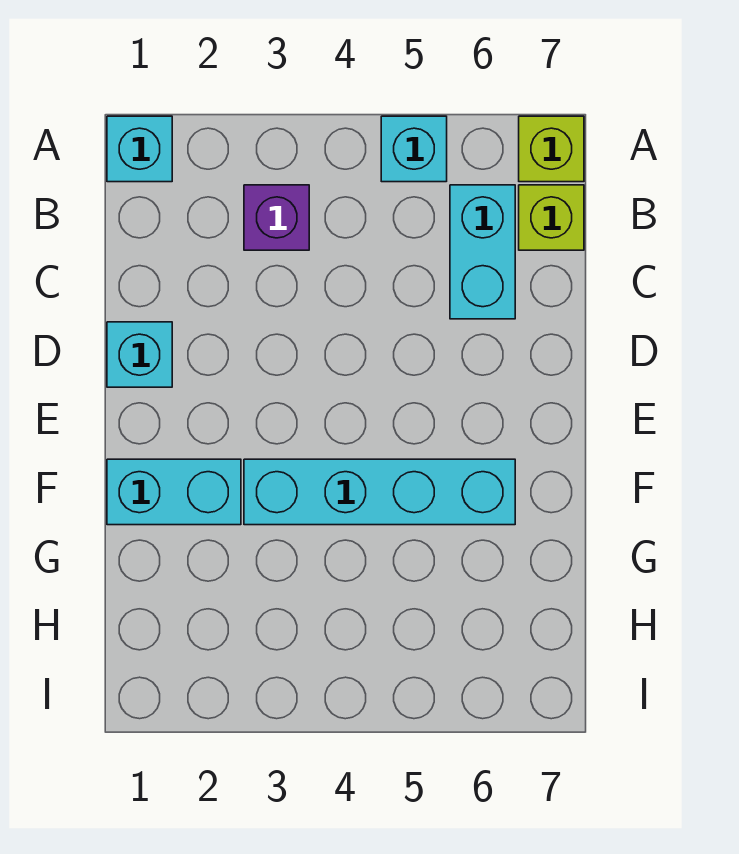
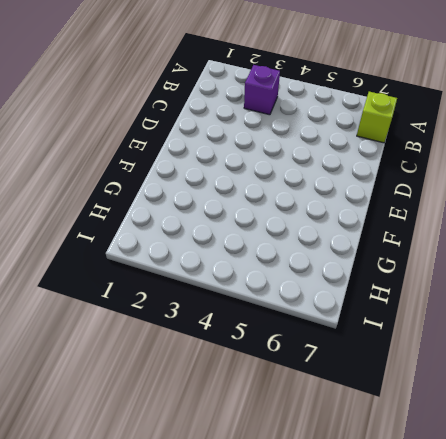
none -> cyan brick A1 level 1
none -> cyan brick A5 level 1

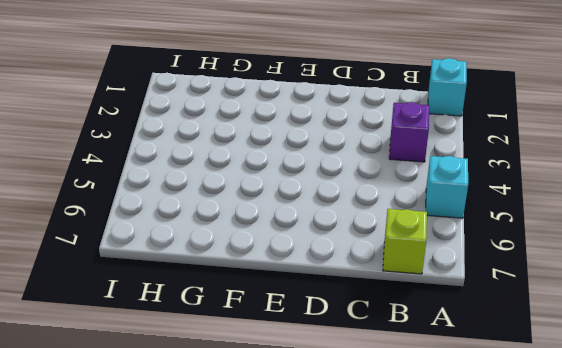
none -> lime brick A7 level 1
none -> cyan brick B6:C6 level 1

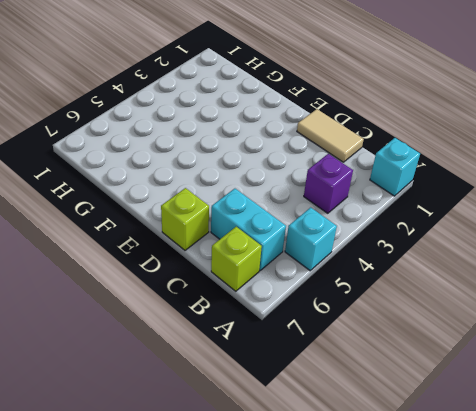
tan tile C1:D1 level 1 -> cyan brick D1 level 1
lime brick D7 level 1 -> lime brick A7 level 1
none -> cyan brick F1:F2 level 1
none -> cyan brick F3:F6 level 1

